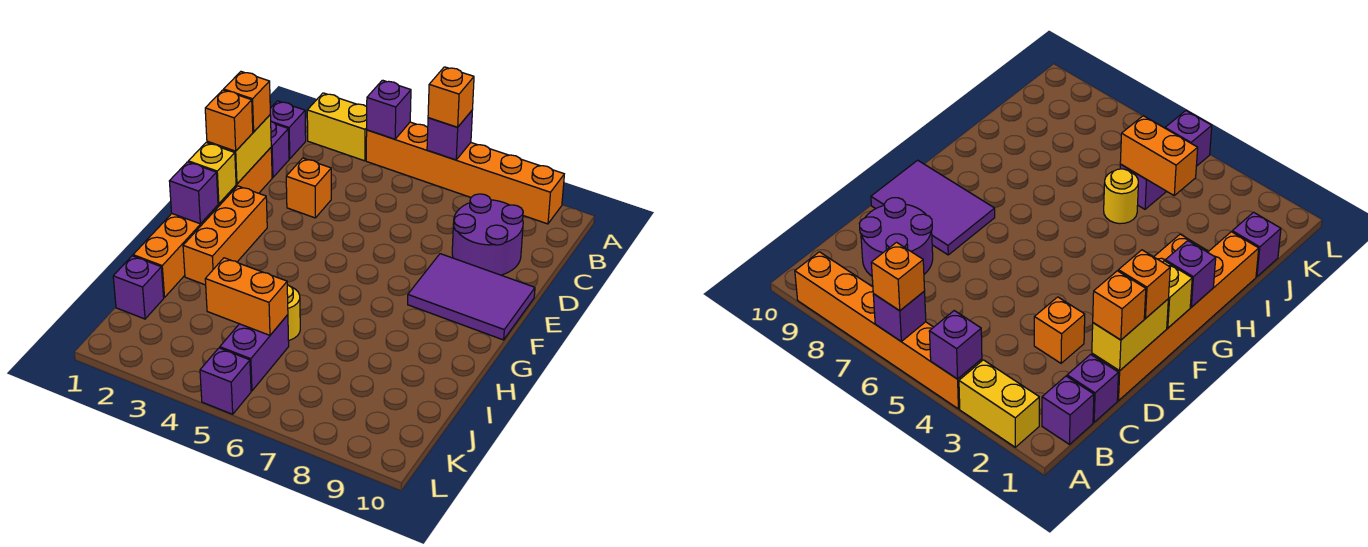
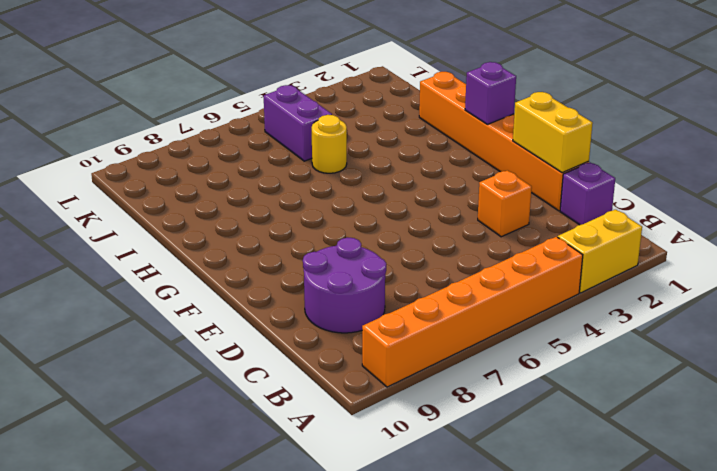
none -> purple brick B1 level 1
none -> purple tile E8:F10 level 1
none -> orange brick F2:H2 level 1

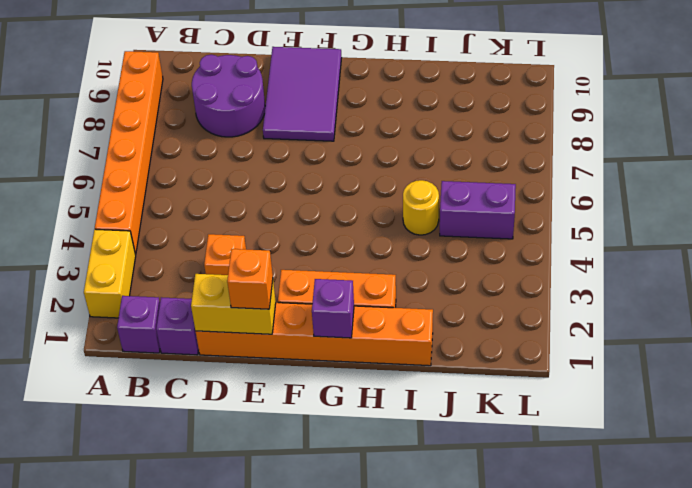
none -> purple brick J1 level 1
none -> purple brick L5 level 1
none -> purple brick A4 level 2

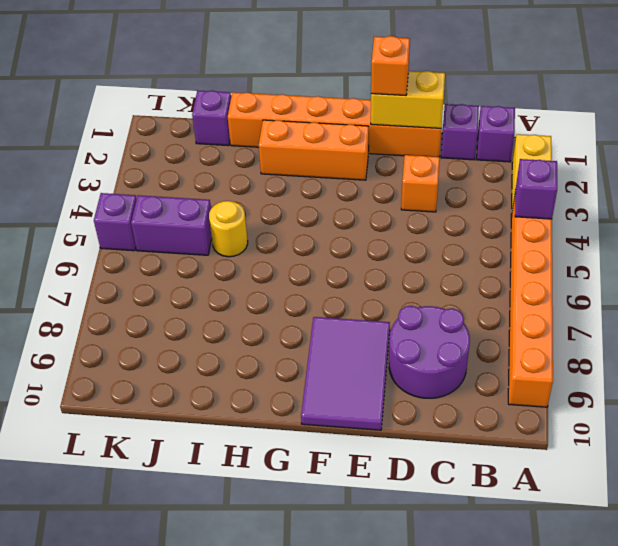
none -> purple brick A6 level 2
none -> yellow brick F1 level 2
none -> purple brick G1 level 2

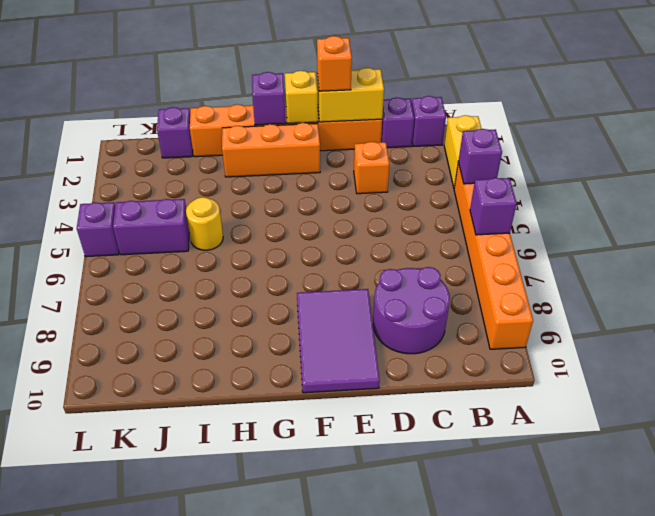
none -> orange brick J4:J5 level 2
none -> orange brick A6 level 3
none -> orange brick D1 level 3

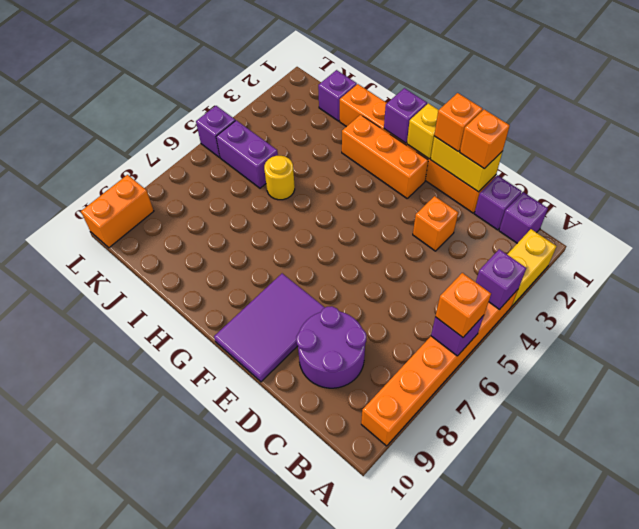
orange brick L9:L10 level 1 -> orange brick J4:J5 level 2

